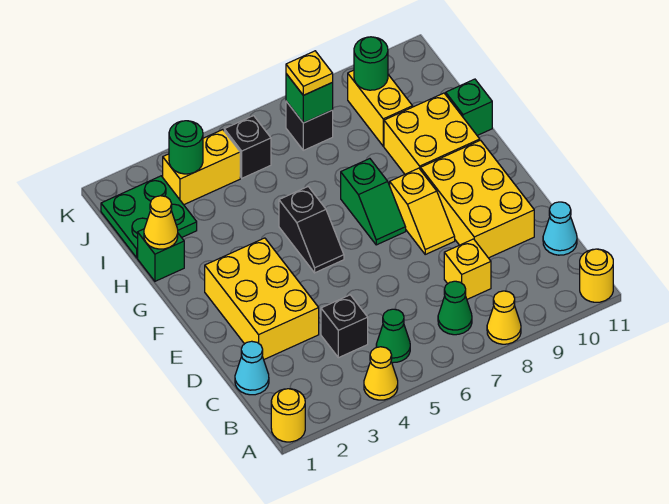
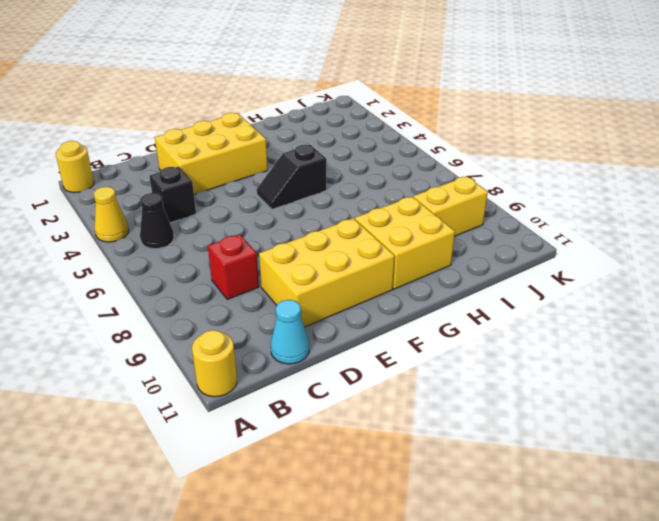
black cone B5 level 1 -> green cone B5 level 1
red brick C8 level 1 -> yellow brick C8 level 1
none -> yellow cone A8 level 1
none -> green cone B7 level 1
none -> cyan cone C1 level 1

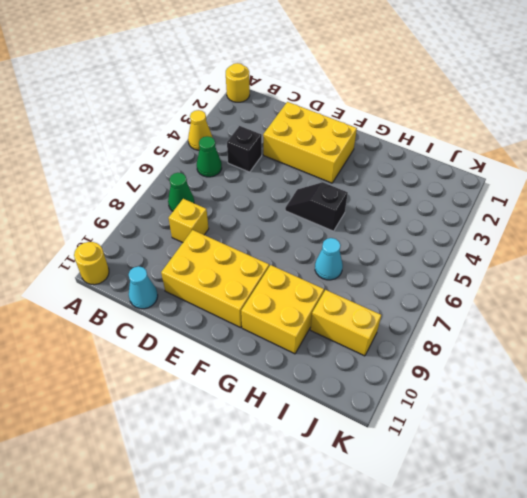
cyan cone H7 level 1 -> cyan cone C1 level 1
none -> yellow cone A8 level 1
none -> yellow slope E8:F8 level 1 top F
none -> green slope F7:G7 level 1 top G

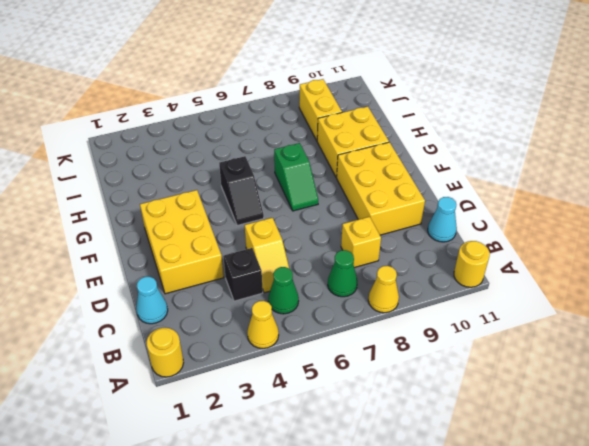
yellow slope C5:D5 level 1 top D -> yellow slope E8:F8 level 1 top F
none -> green brick H1 level 1
none -> green brick H11 level 1
none -> green plate I1:J2 level 1

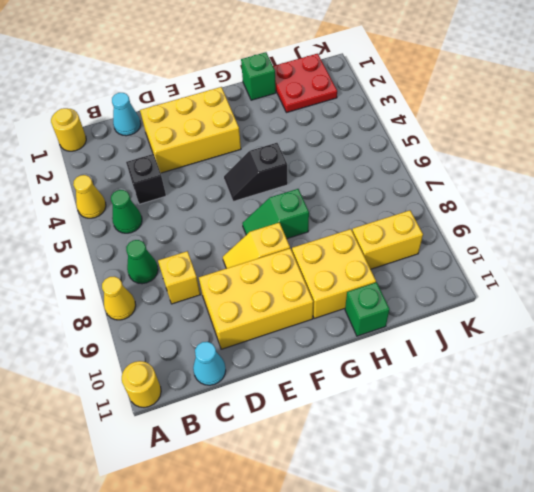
red plate I1:J2 level 1 -> green plate I1:J2 level 1
none -> yellow brick J3:J4 level 1
none -> black brick J5 level 1
none -> black brick J7 level 1

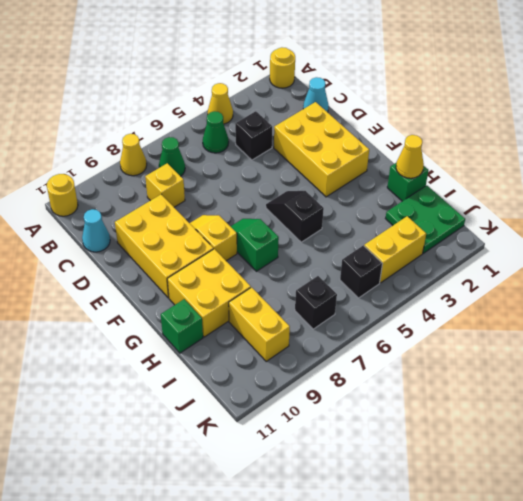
none -> green round brick J3 level 2
none -> green brick J7 level 2
none -> green round brick J9 level 2

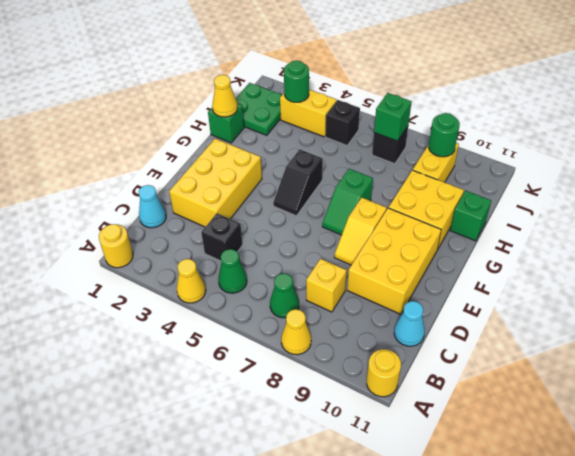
none -> yellow plate J7 level 3

